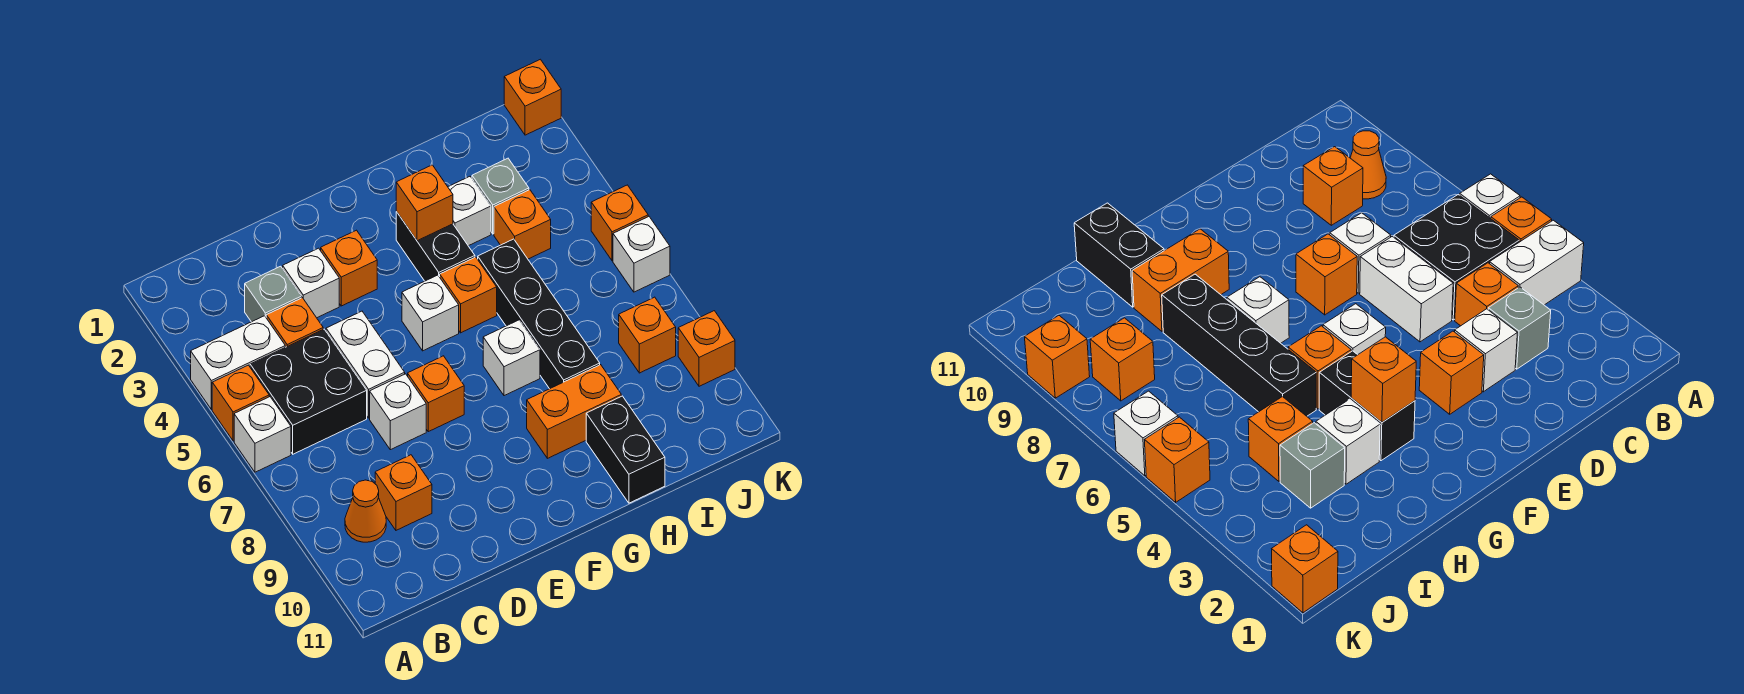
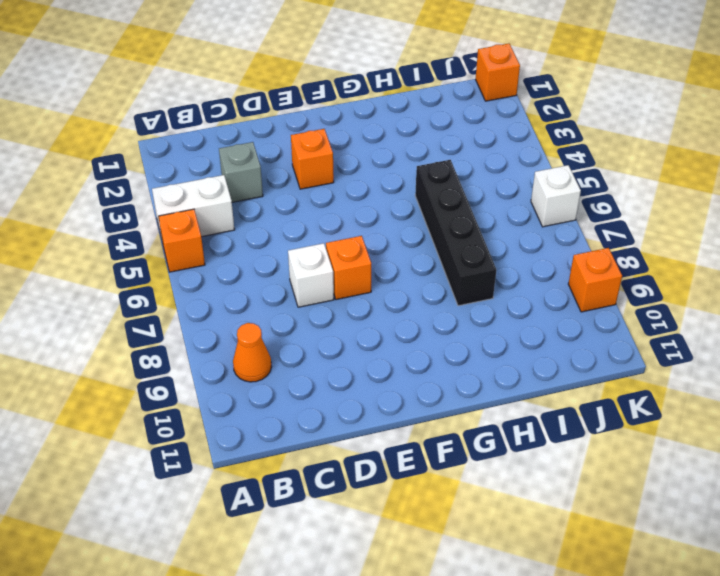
none -> white brick A6 level 1
none -> black brick B5:C6 level 1
none -> orange brick C4 level 1

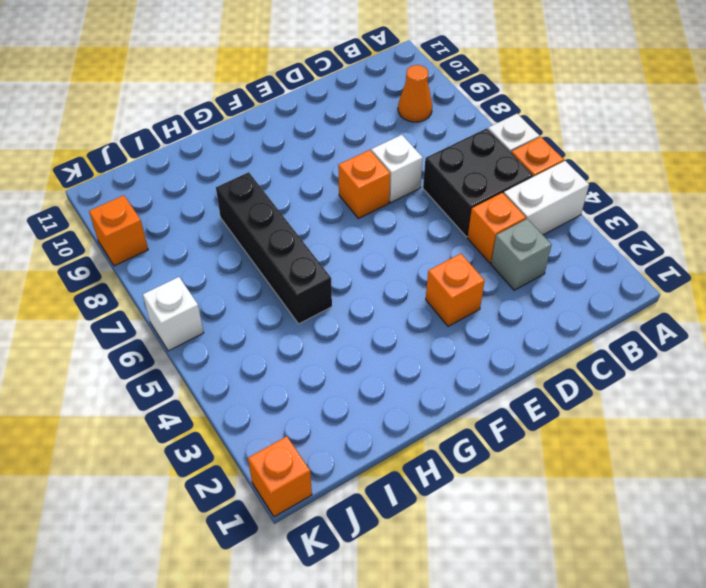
none -> orange brick C9 level 1
none -> white brick D3 level 1
none -> white brick D5:D6 level 1

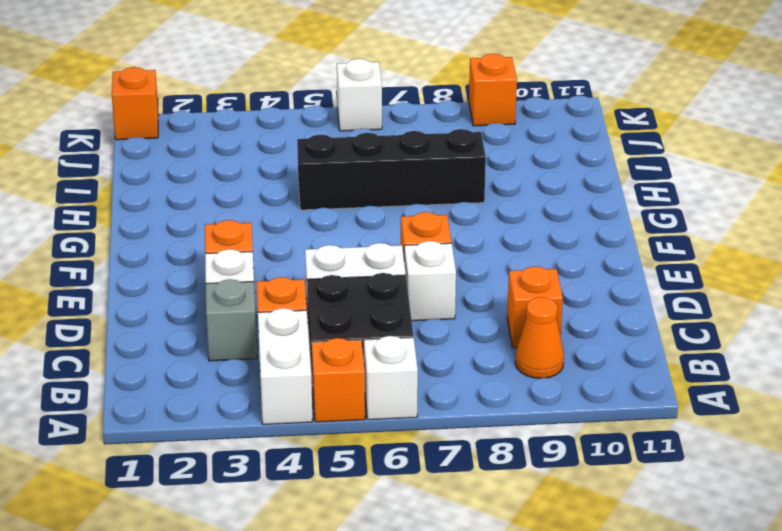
none -> white brick F5 level 1
none -> black brick G3:G4 level 1
none -> orange brick G5 level 1

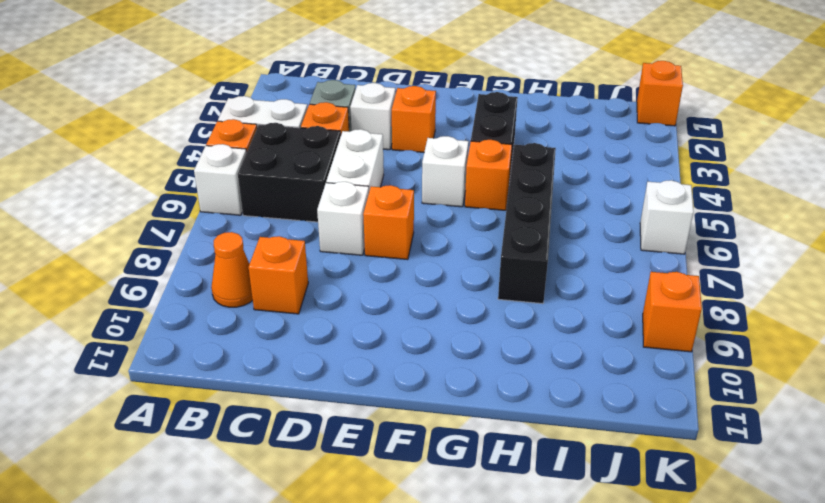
none -> white brick G7 level 1
none -> orange brick G9:H9 level 1
none -> white brick H3 level 1

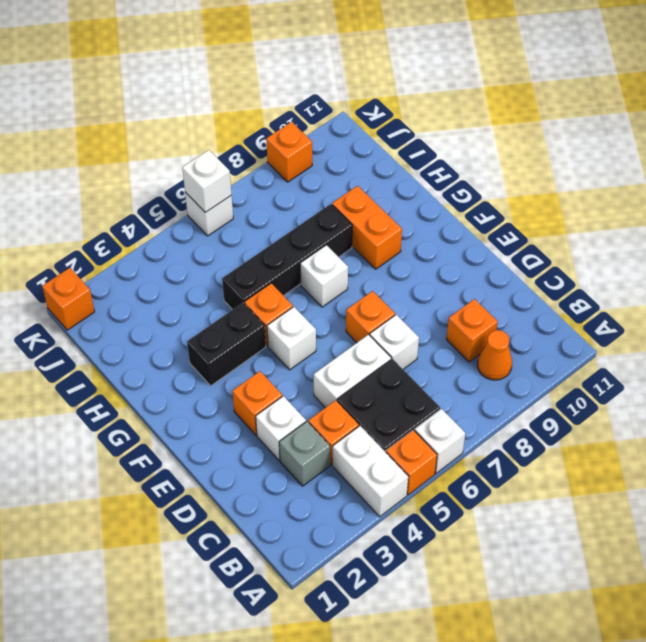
white brick K6 level 2 -> white brick H3 level 1
none -> black brick H10:H11 level 1
none -> grey brick I3 level 1
none -> orange brick I4 level 1

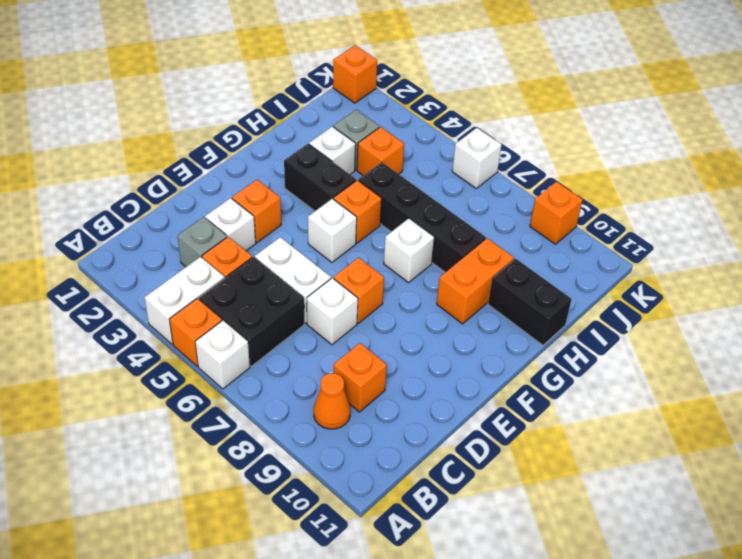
none -> orange brick J8 level 1
none -> orange brick K5 level 1
none -> orange brick G3 level 2

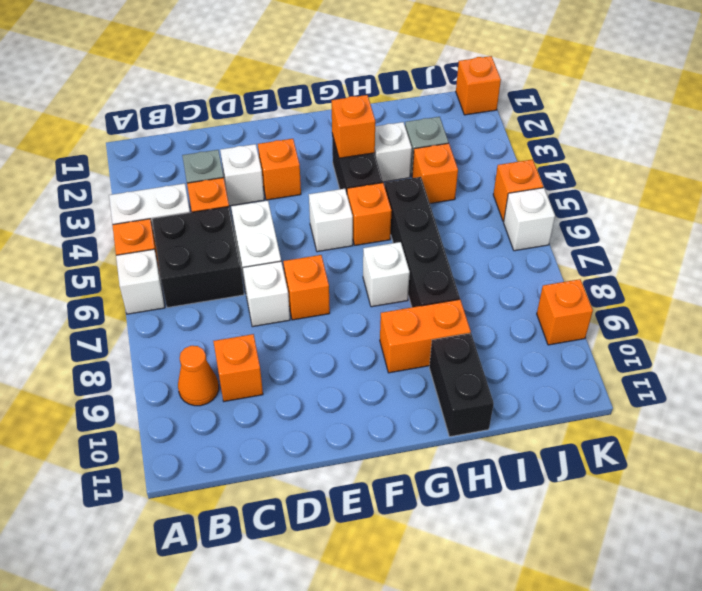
none -> orange brick J8 level 1

